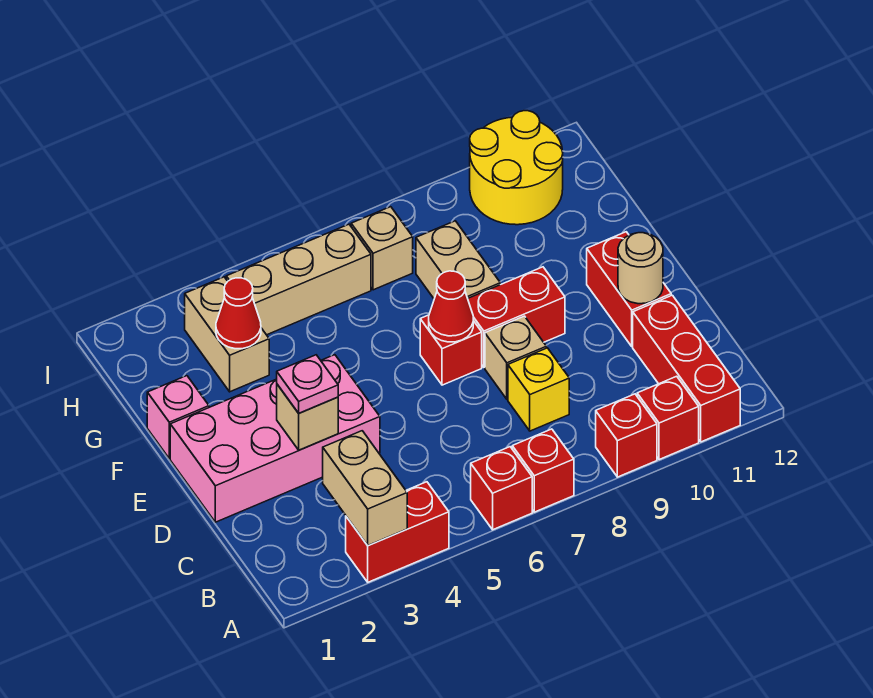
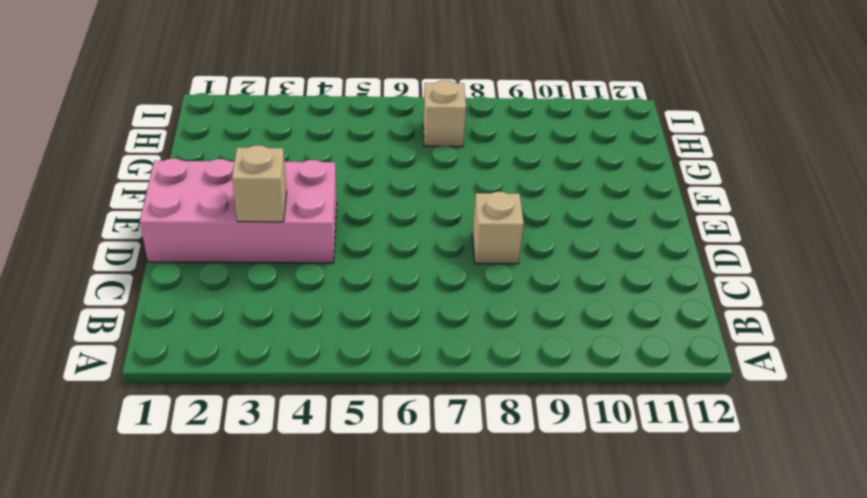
none -> red brick A3:A4 level 1
none -> red brick A6 level 1
none -> red brick A7 level 1

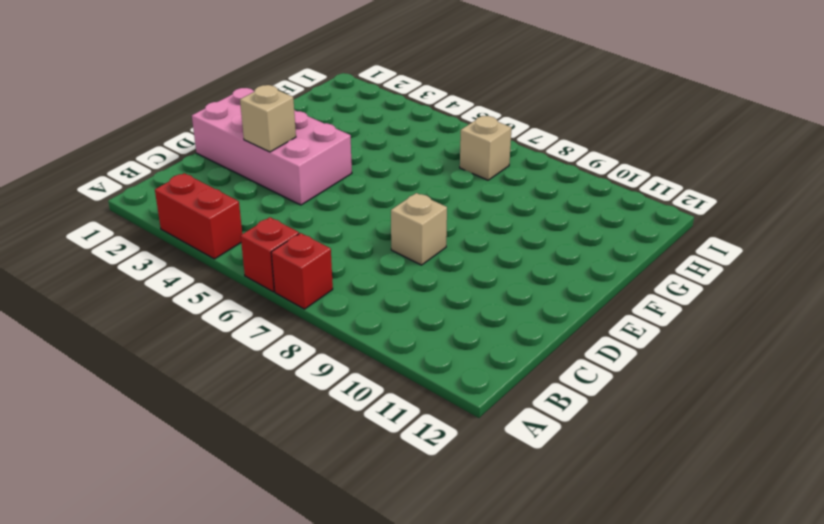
none -> red brick A9 level 1
none -> red brick A10 level 1
none -> red brick A11:C11 level 1

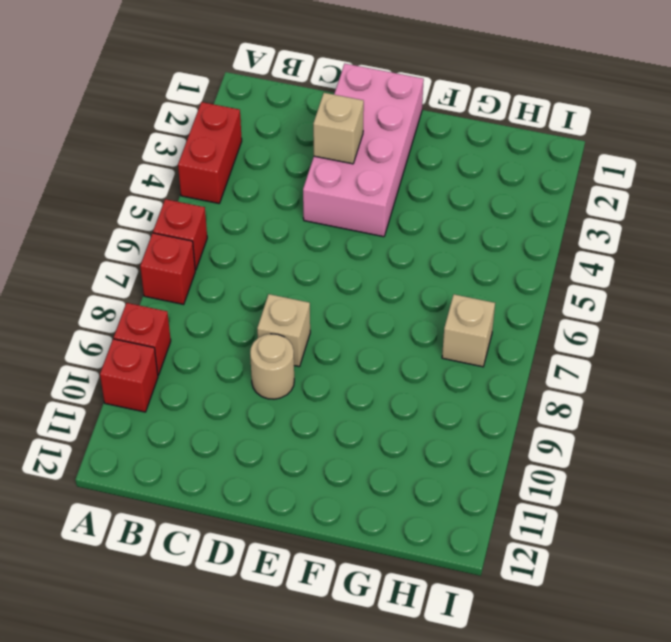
tan round brick D9 level 1 -> tan round brick D11 level 2
none -> red brick A11:C11 level 1
none -> yellow brick C8 level 1
none -> red brick D11:E11 level 1

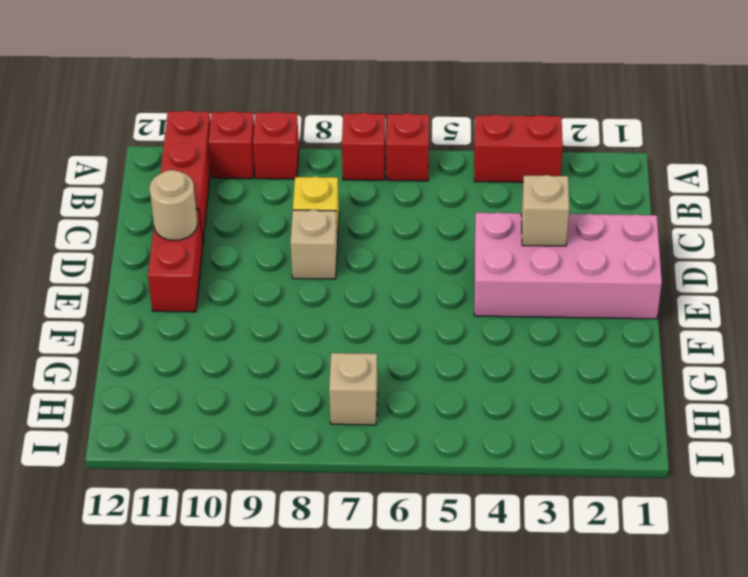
none -> red brick E7 level 1
none -> red brick E8:E9 level 1
none -> pink brick F1 level 1

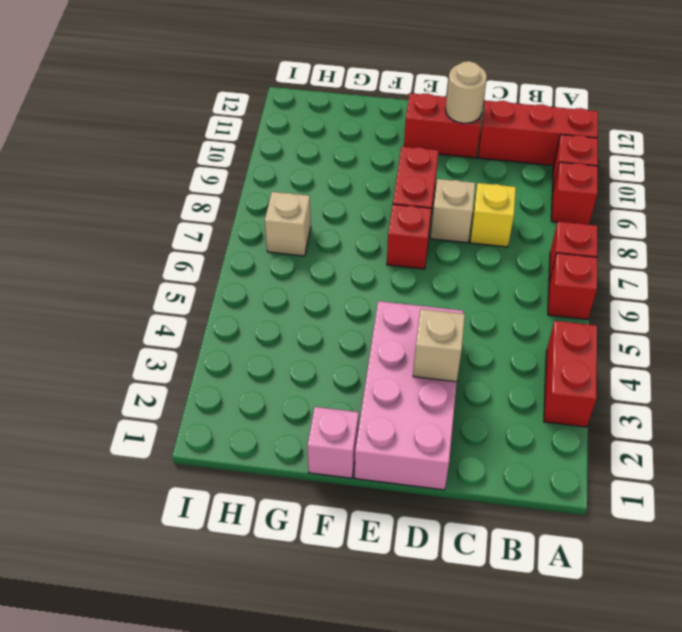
none -> tan brick F8:G8 level 1
none -> tan brick G3:H3 level 1
none -> tan brick H4:H6 level 1

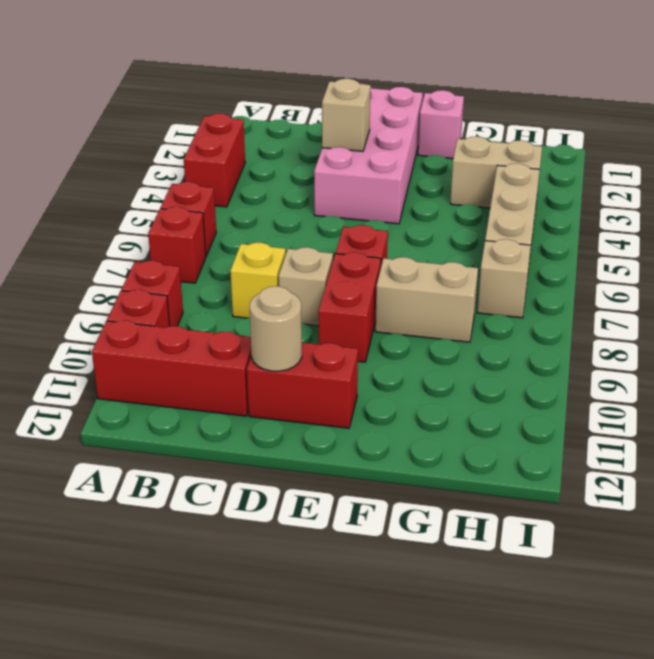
none -> yellow round brick H10:I11 level 1
none -> tan brick A3:B3 level 2
none -> red cone E7 level 2

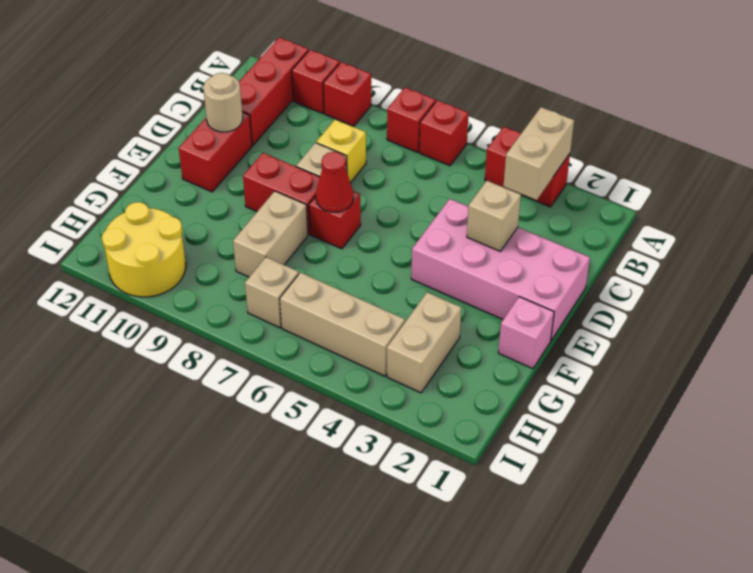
none -> red cone G3 level 2
none -> pink plate D3 level 3

